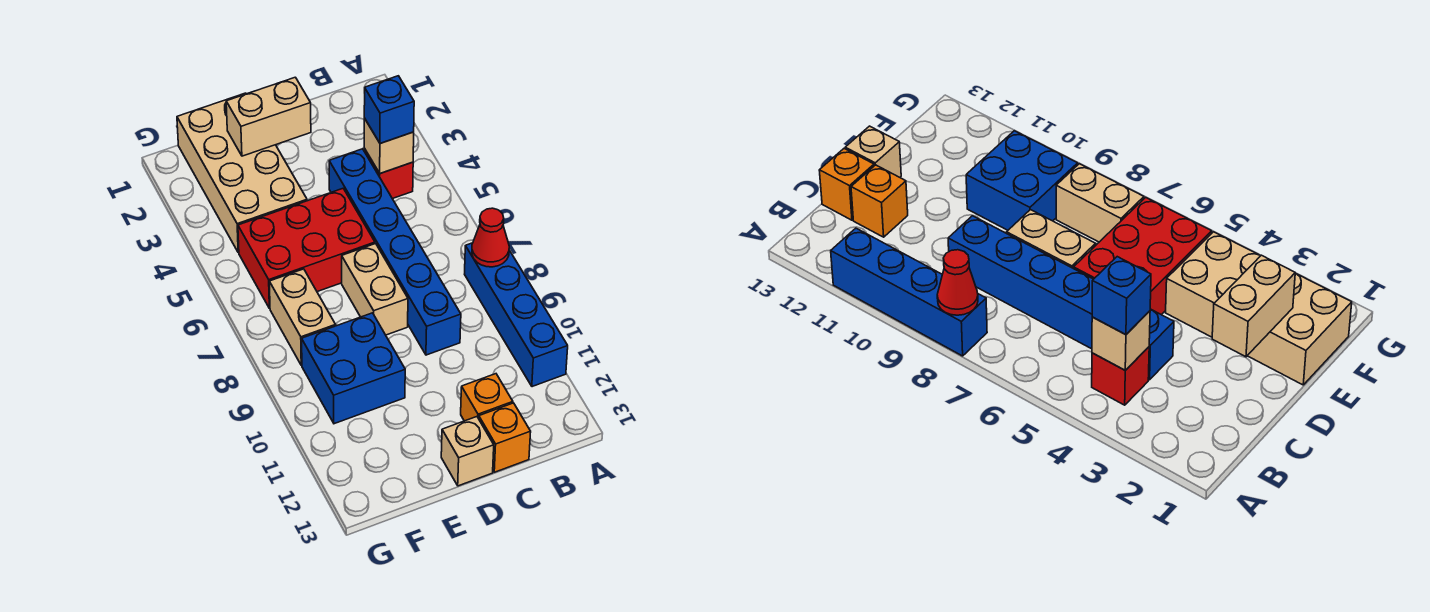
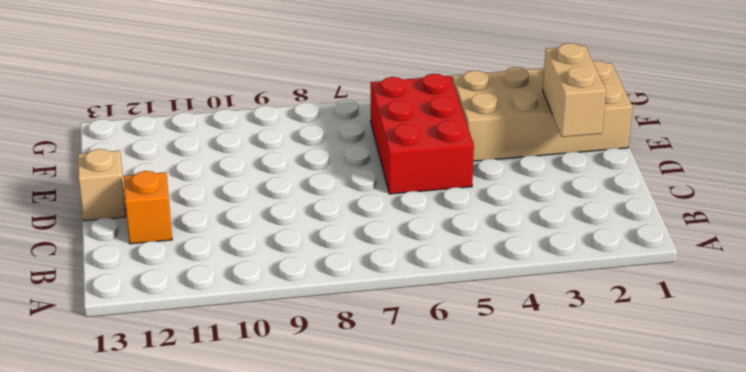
none -> blue brick A8:A11 level 1
none -> red brick B4 level 1
none -> blue brick C4:C9 level 1

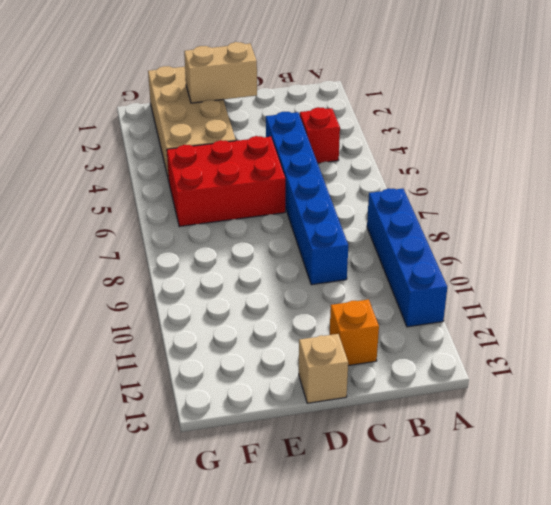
none -> orange brick C13 level 1
none -> tan brick D7:D8 level 1
none -> blue brick E9:F10 level 1

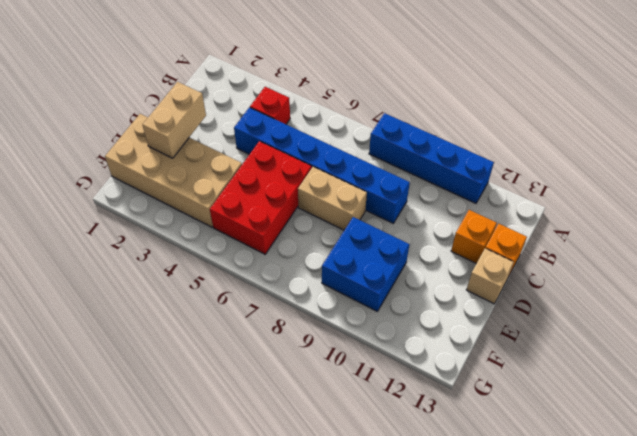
none -> tan brick F7:F8 level 1
none -> red cone A8 level 2
none -> tan brick B4 level 2

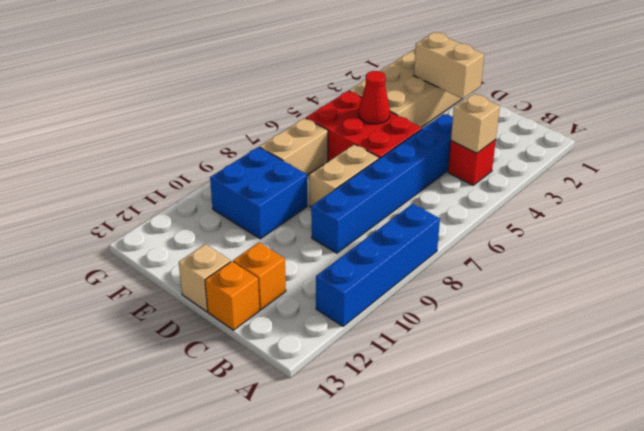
red cone E5 level 2 -> red cone A8 level 2
none -> blue brick B4 level 3

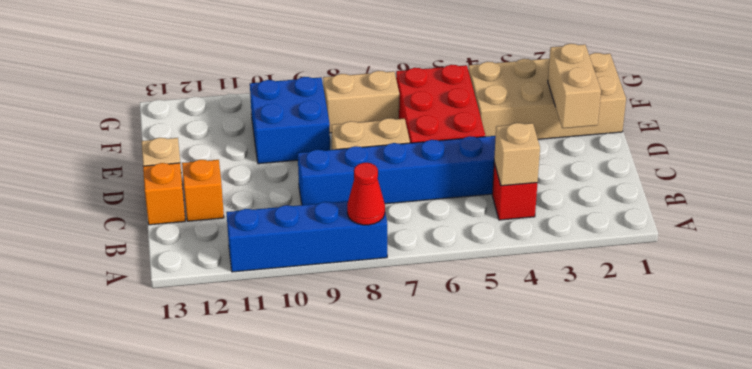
none -> blue brick B4 level 3

